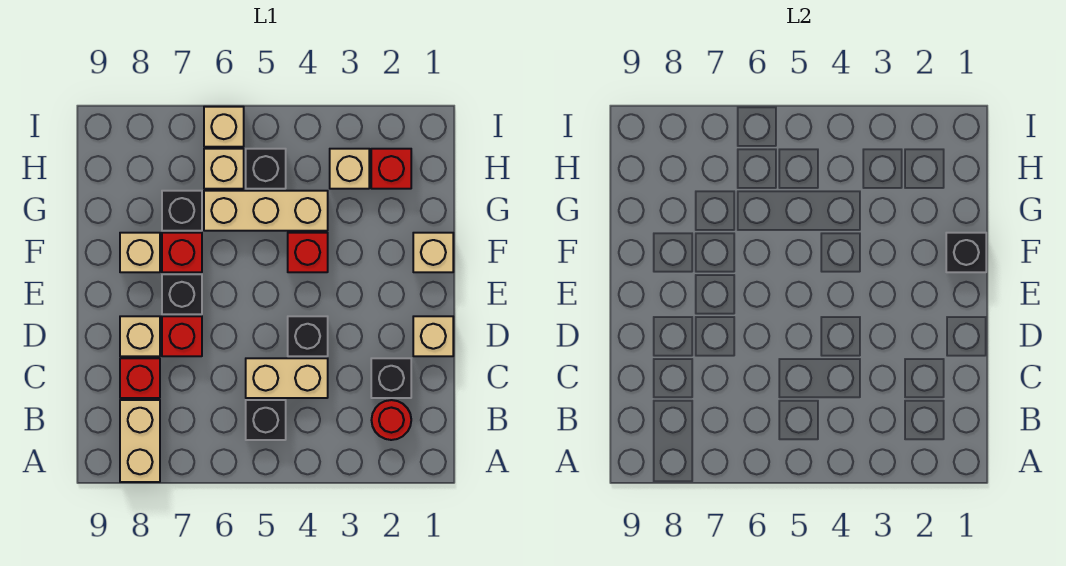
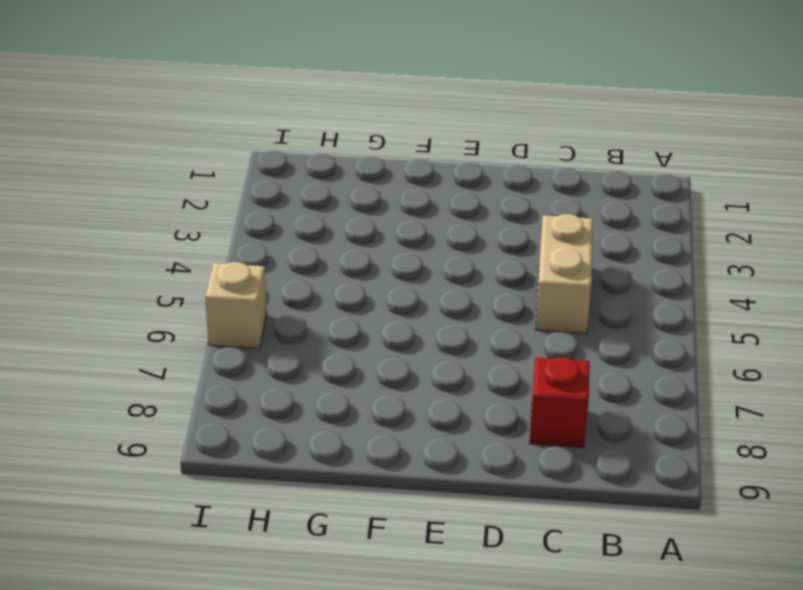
none -> tan brick A8:B8 level 1
none -> red round brick B2 level 1
none -> black brick B5 level 1

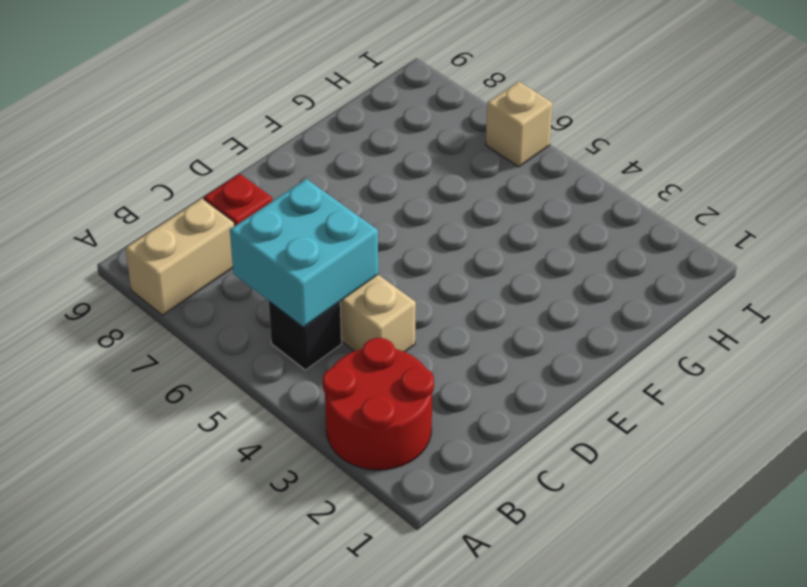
red round brick A2:B3 level 1 -> red round brick B2 level 1
cyan brick B5:C6 level 2 -> none
none -> black brick C2 level 1
none -> tan brick D1 level 1
none -> black brick D4 level 1

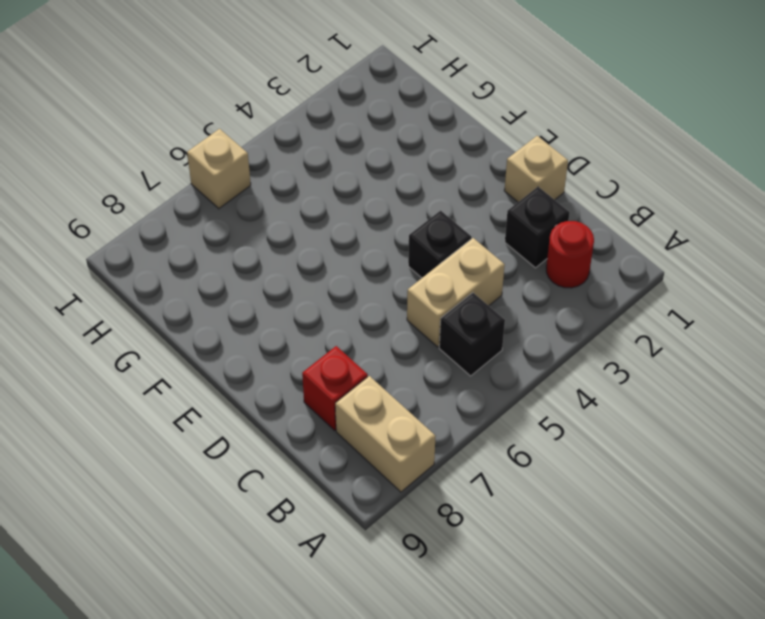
none -> red brick D7 level 1
none -> tan brick D8 level 1
none -> black brick E7 level 1

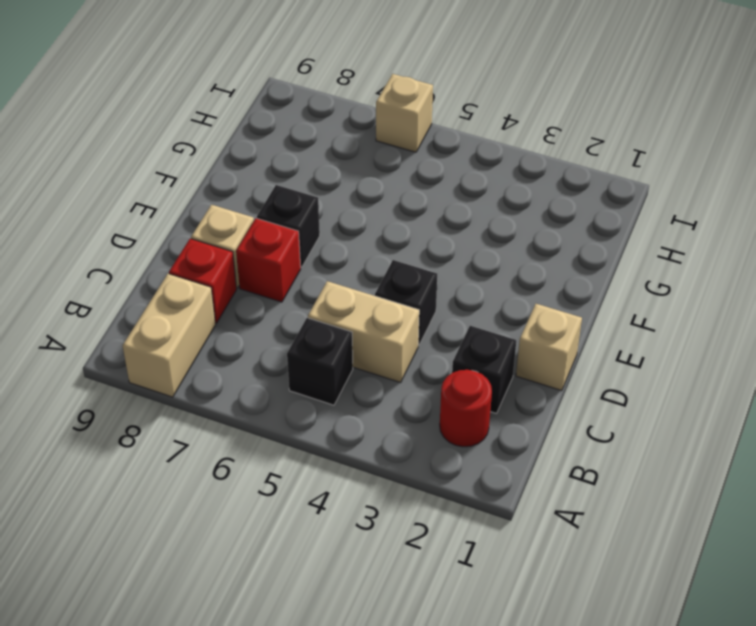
none -> tan brick F1 level 1
none -> red brick F4 level 1
none -> red brick F7 level 1

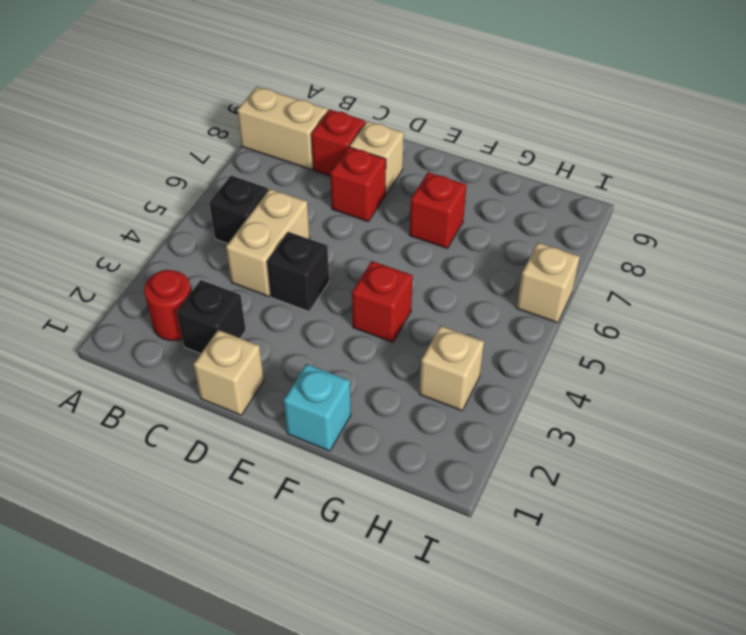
cyan brick F1 level 1 -> tan brick F1 level 1
none -> black brick E7 level 1
none -> tan brick F8 level 1
none -> tan brick G4:G6 level 1

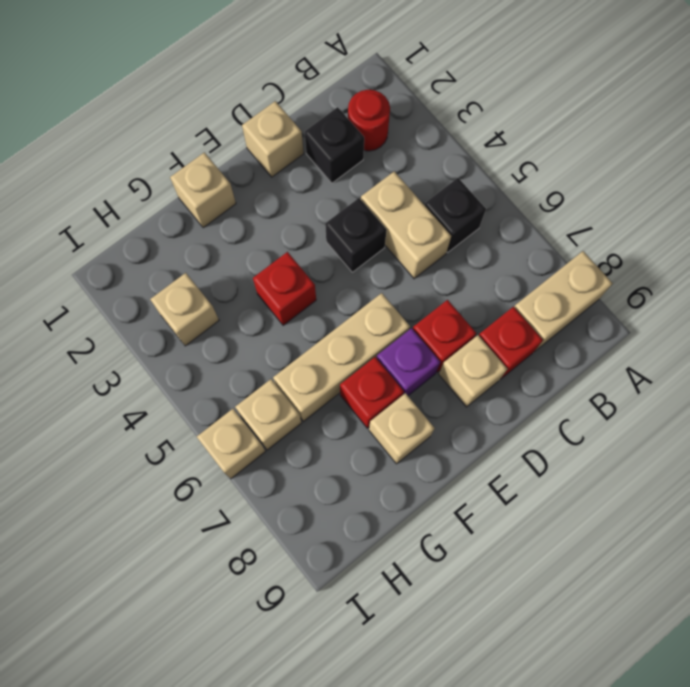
tan brick E6:G6 level 1 -> tan brick G4:G6 level 1
purple brick E7 level 1 -> black brick E7 level 1
none -> black brick G7 level 1
none -> red brick H2 level 1
none -> black brick H5 level 1

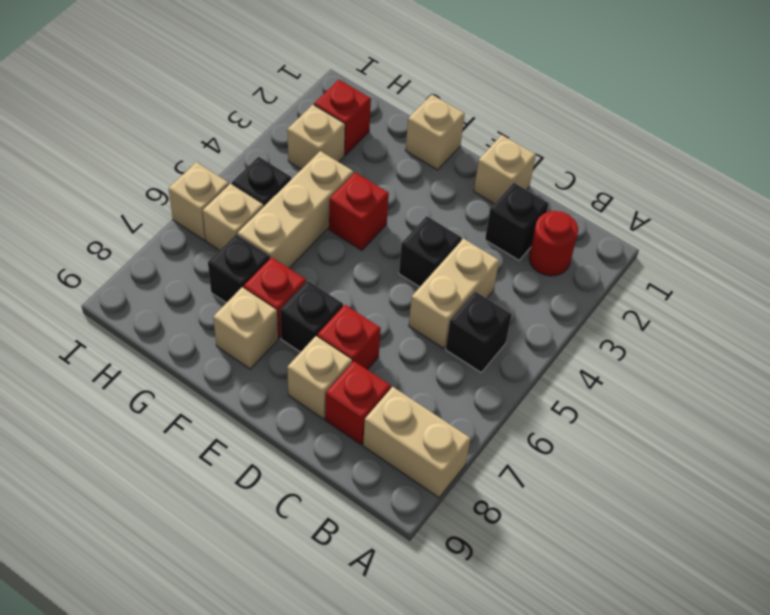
none -> black brick F1 level 2

